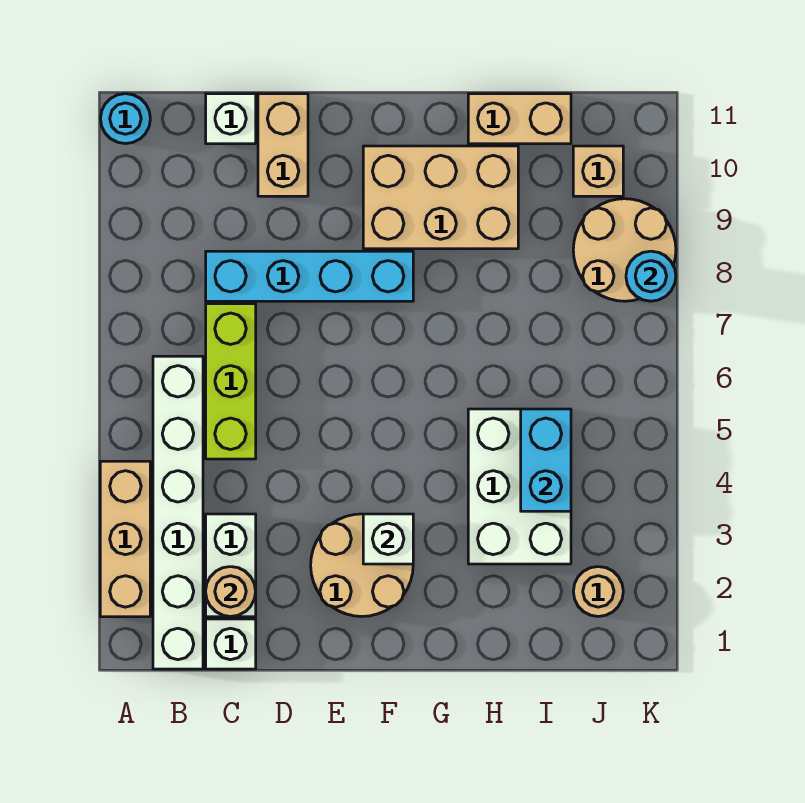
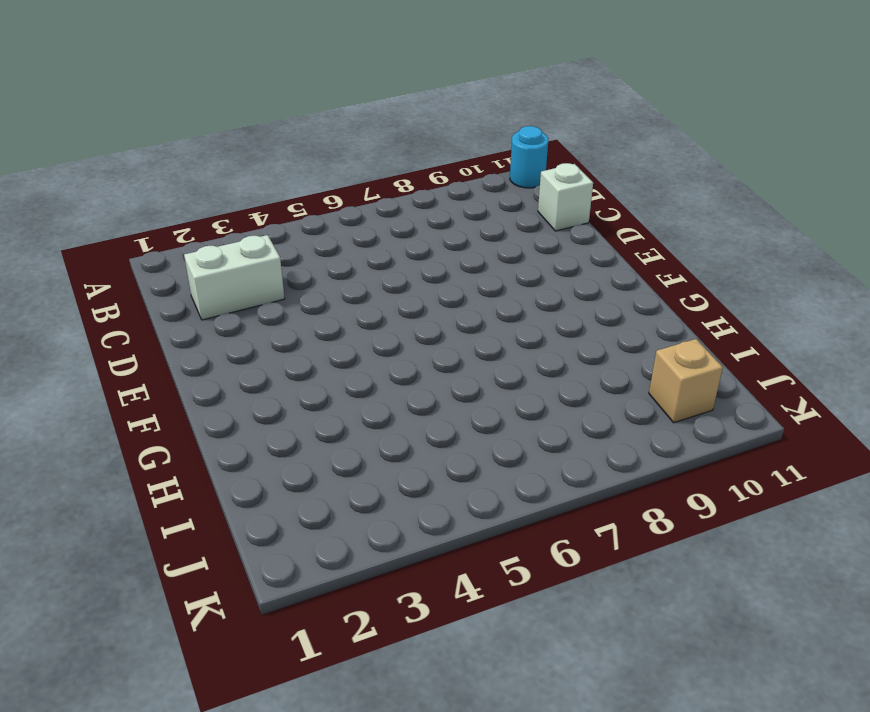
none -> tan brick A2:A4 level 1
none -> white brick B1:B6 level 1
none -> white brick C1 level 1

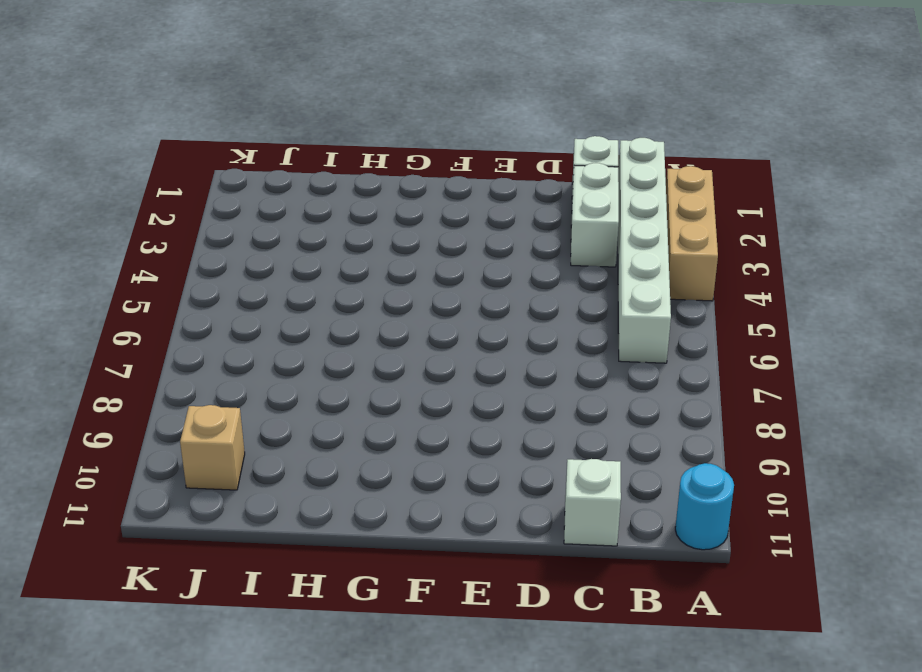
none -> lime brick C5:C7 level 1
none -> cyan brick C8:F8 level 1
none -> tan brick D10:D11 level 1

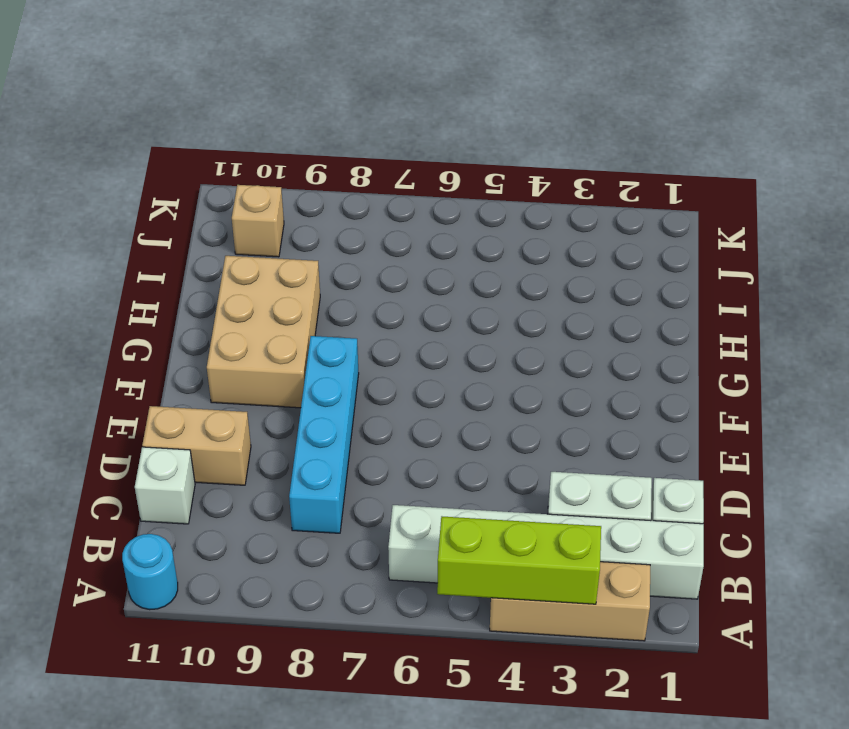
lime brick A3:A5 level 2 -> lime brick C5:C7 level 1
none -> tan round brick E2:F3 level 1
none -> white brick H3:I5 level 1
none -> tan brick H11:I11 level 1

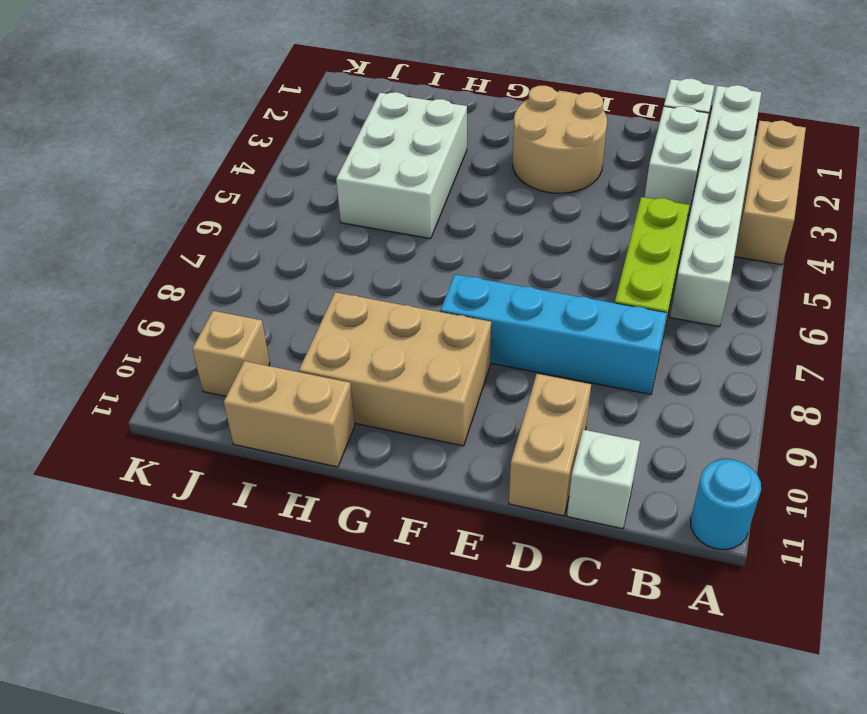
none -> tan round brick J2 level 1
none -> tan round brick J8:K9 level 1
none -> tan round brick C2 level 2

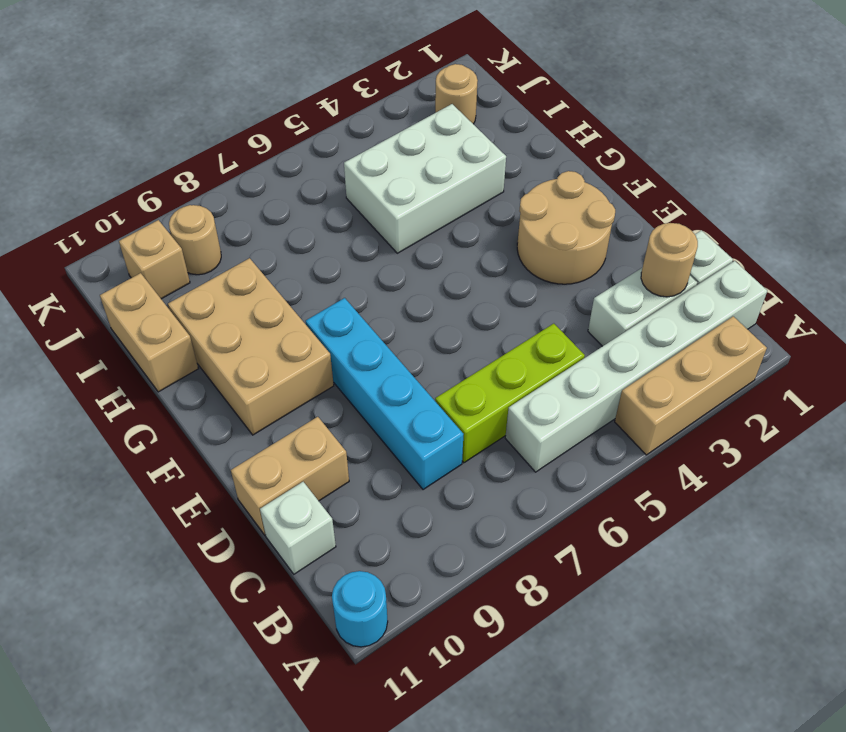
tan round brick J9 level 1 -> tan round brick J8:K9 level 1
none -> white brick F3 level 2
none -> cyan brick I4:I5 level 2
none -> cyan round brick K8 level 2

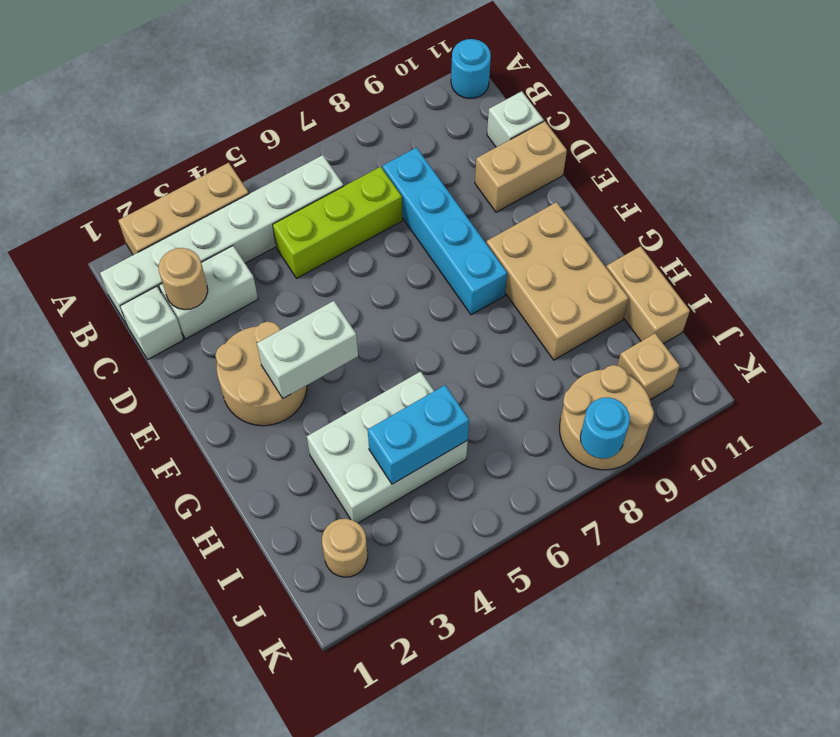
white brick F3:F4 level 2 -> white brick F3 level 2

